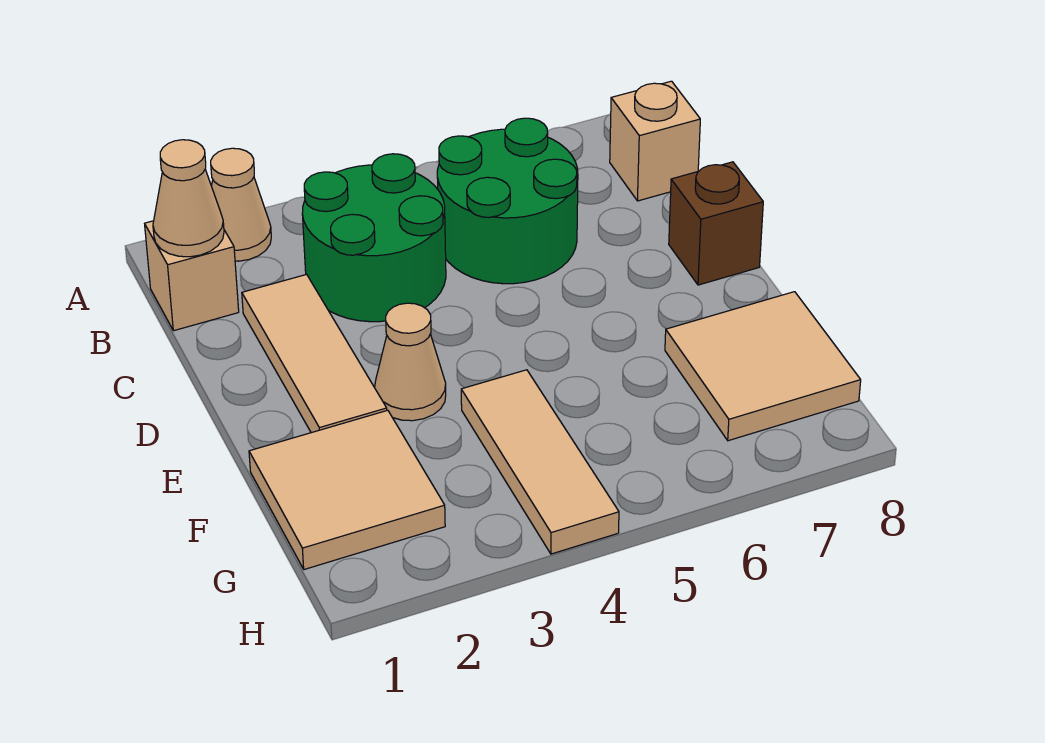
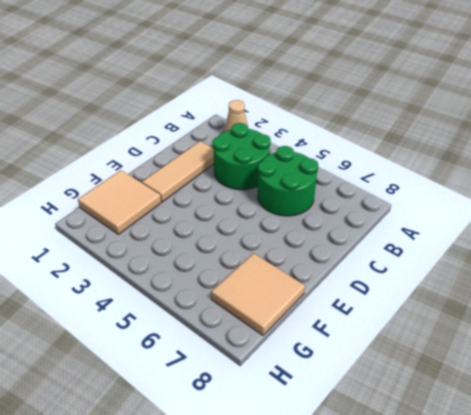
none -> tan brick B1 level 1
none -> tan brick B8 level 1
none -> brown brick D8 level 1

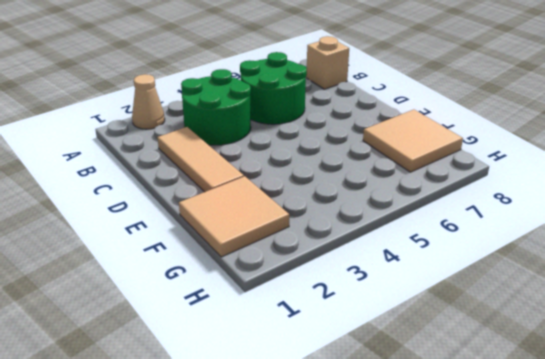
none -> tan brick B1 level 1
none -> brown brick D8 level 1
none -> tan cone E3 level 1

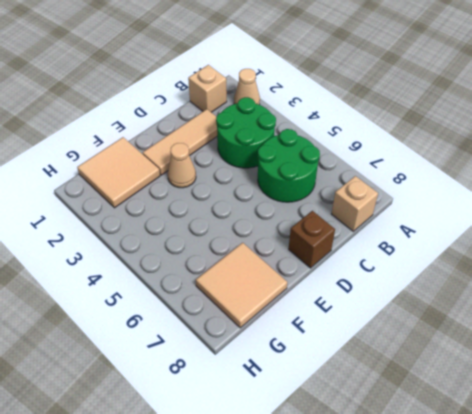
none -> tan tile F4:H4 level 1
none -> tan cone B1 level 2

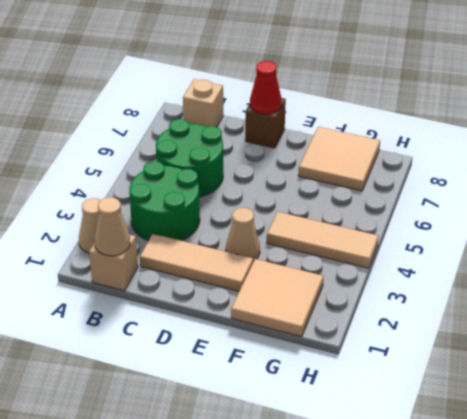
red cone D8 level 2 -> none

